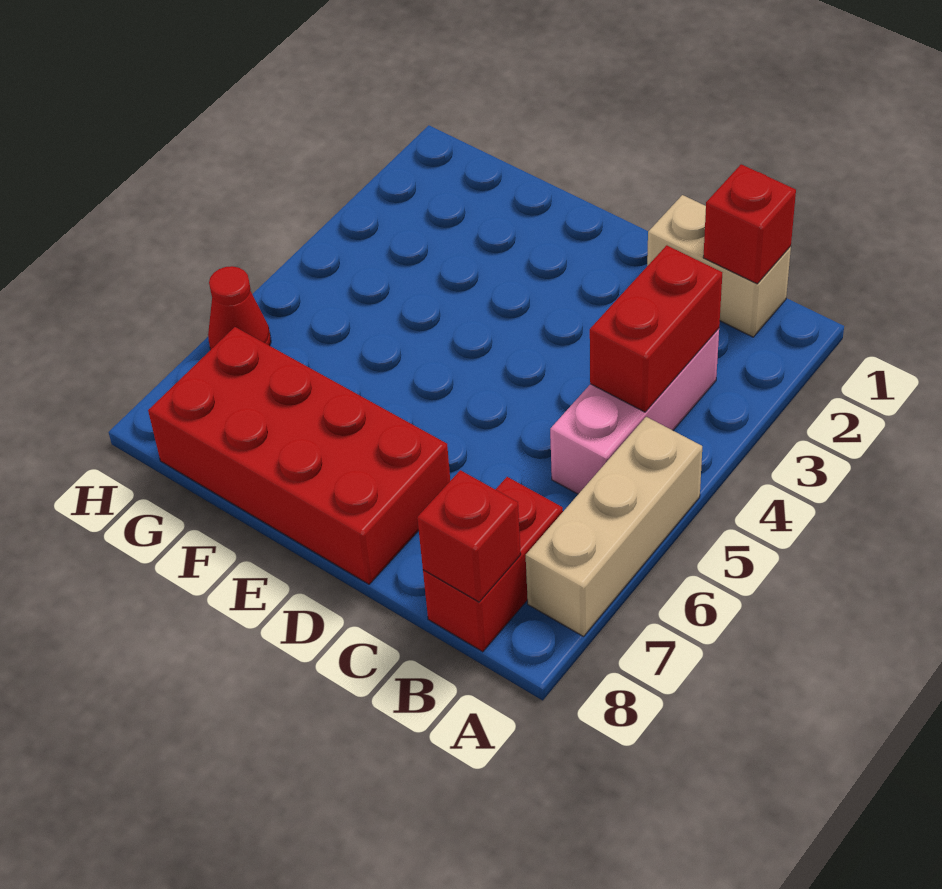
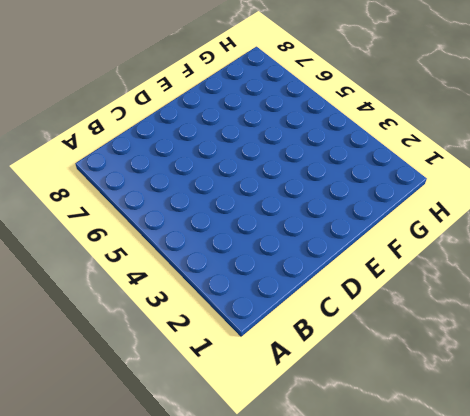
none -> tan brick A5:A7 level 1
none -> tan brick B1:C1 level 1

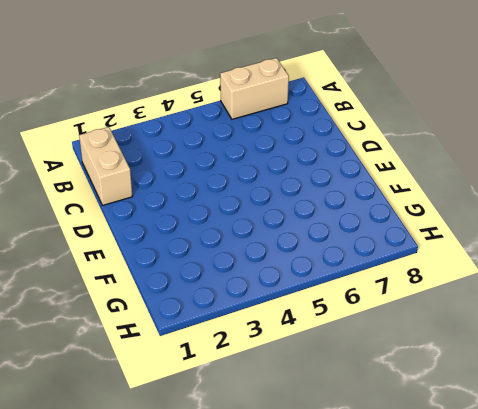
tan brick A6:A7 level 1 -> tan brick A5:A7 level 1
none -> pink brick B3:B5 level 1
none -> red brick B7:B8 level 1

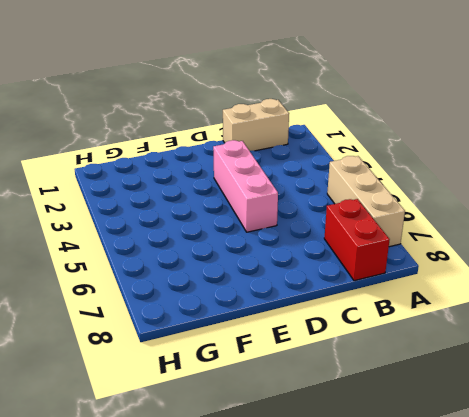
pink brick D3:D5 level 1 -> pink brick B3:B5 level 1
none -> red brick D7:G8 level 1
none -> red cone H6 level 1

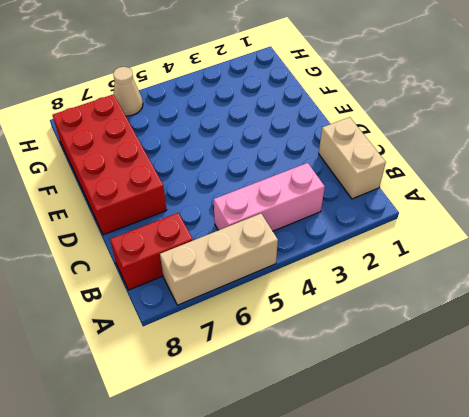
tan cone H6 level 1 -> red cone H6 level 1
none -> red brick B1 level 2
none -> red brick B3:B4 level 2

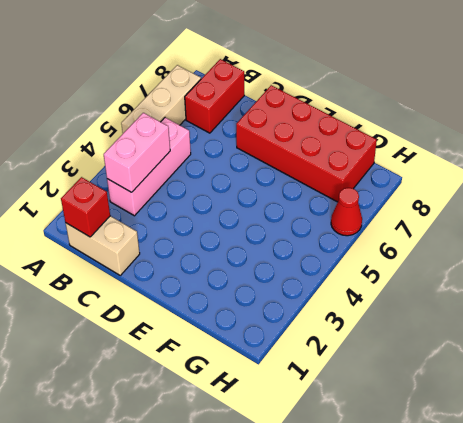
pink brick B3:B4 level 2 -> red brick B3:B4 level 2
none -> red brick B8 level 2

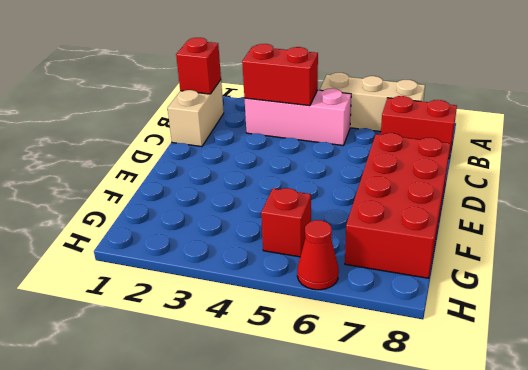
red brick G5 level 1 -> red brick B8 level 2

